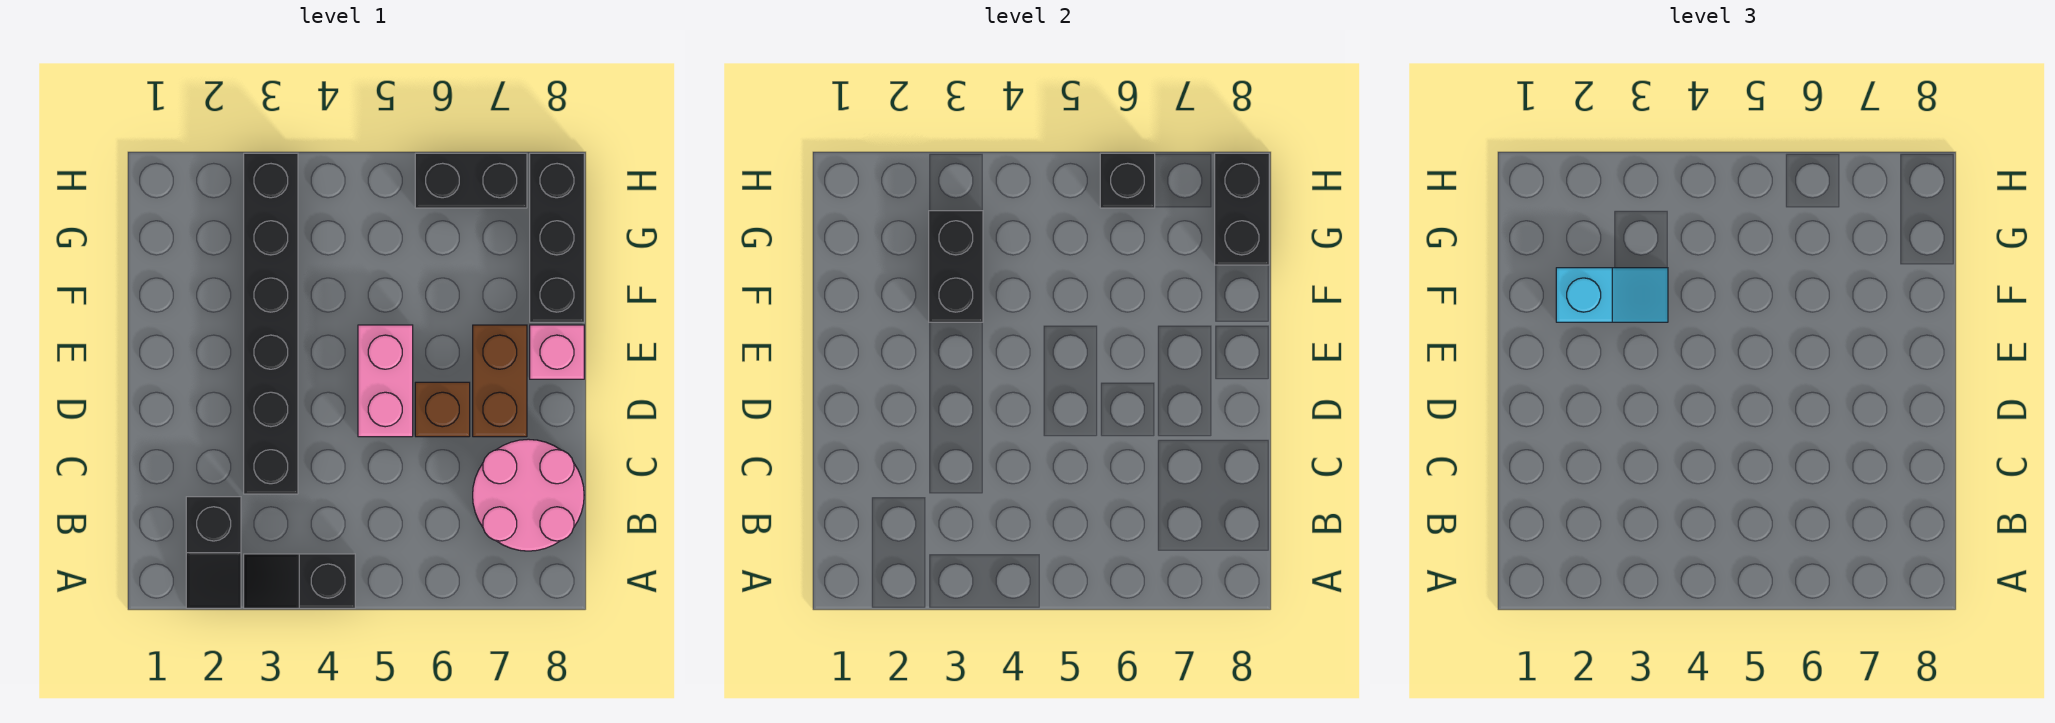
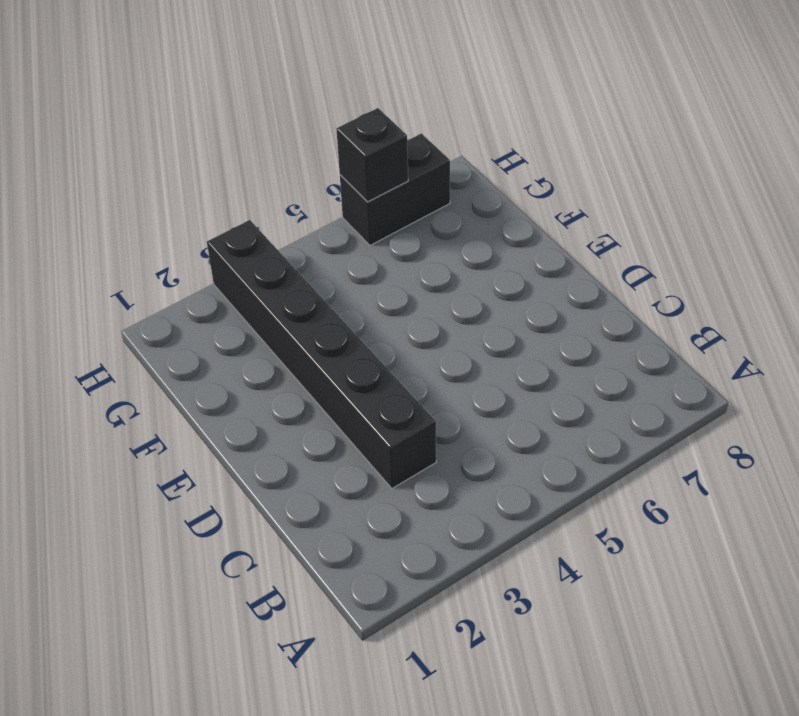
none -> black slope A2:B2 level 1 top B
none -> black slope A3:A4 level 1 top 4
none -> pink round brick B7:C8 level 1

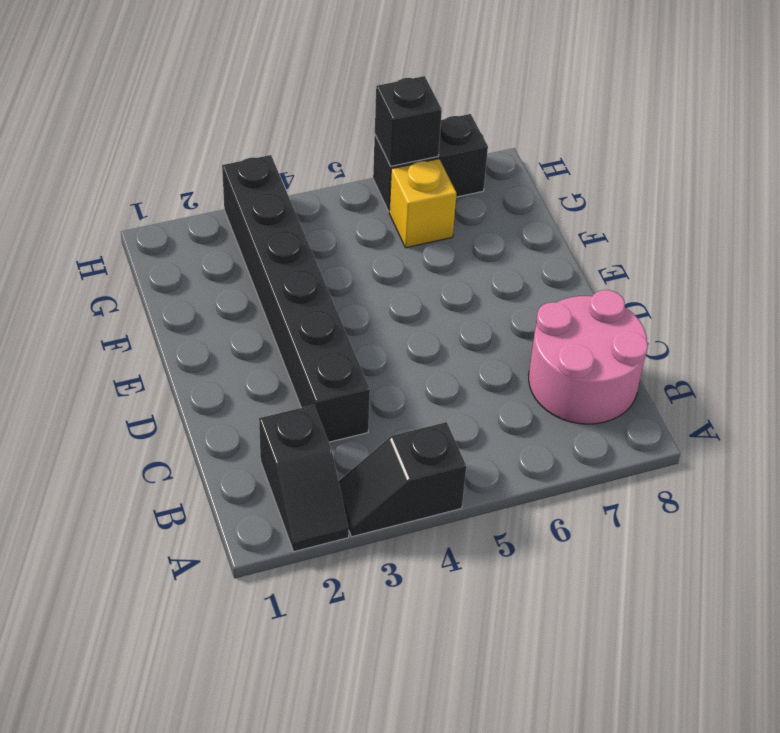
yellow brick G6 level 1 -> none
none -> pink brick D5:E5 level 1
none -> brown brick D6 level 1
none -> brown brick D7:E7 level 1

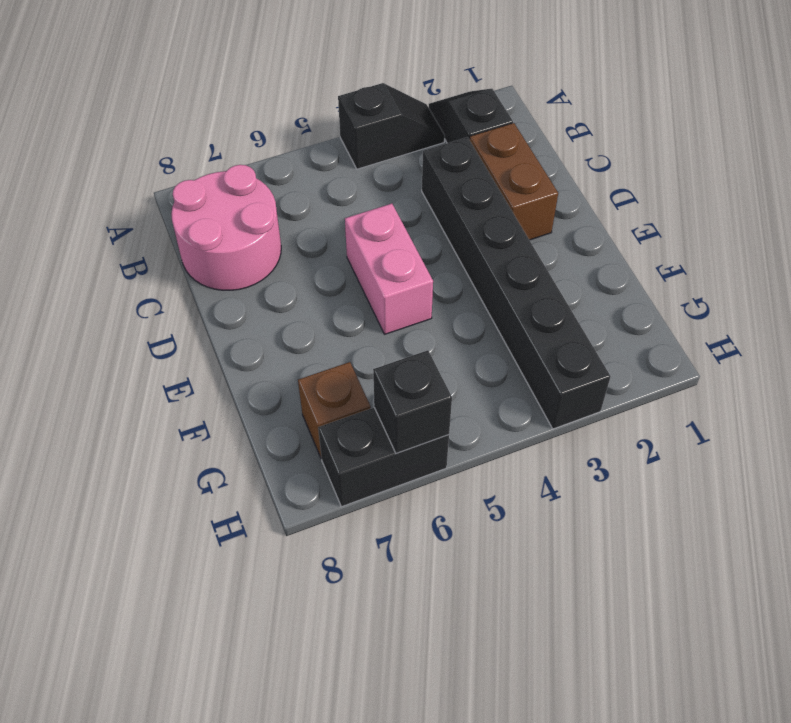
brown brick C2:D2 level 1 -> brown brick D7:E7 level 1
brown brick G7 level 1 -> brown brick D6 level 1
none -> pink brick E8 level 1
none -> black brick F8:H8 level 1
none -> black brick F3:G3 level 2

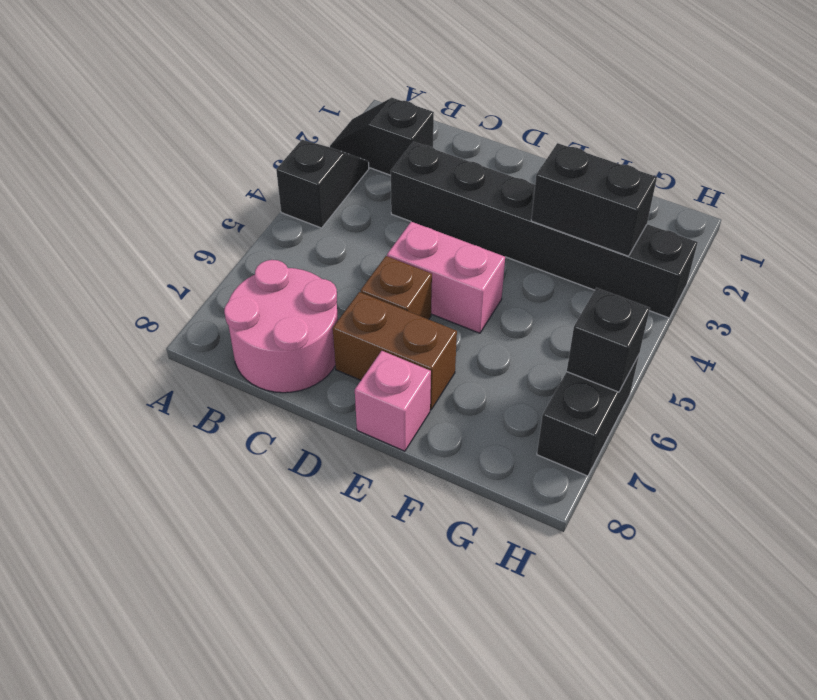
none -> black brick F8:H8 level 1
none -> black brick G8:H8 level 2
none -> cyan slope F2:F3 level 3 top 2

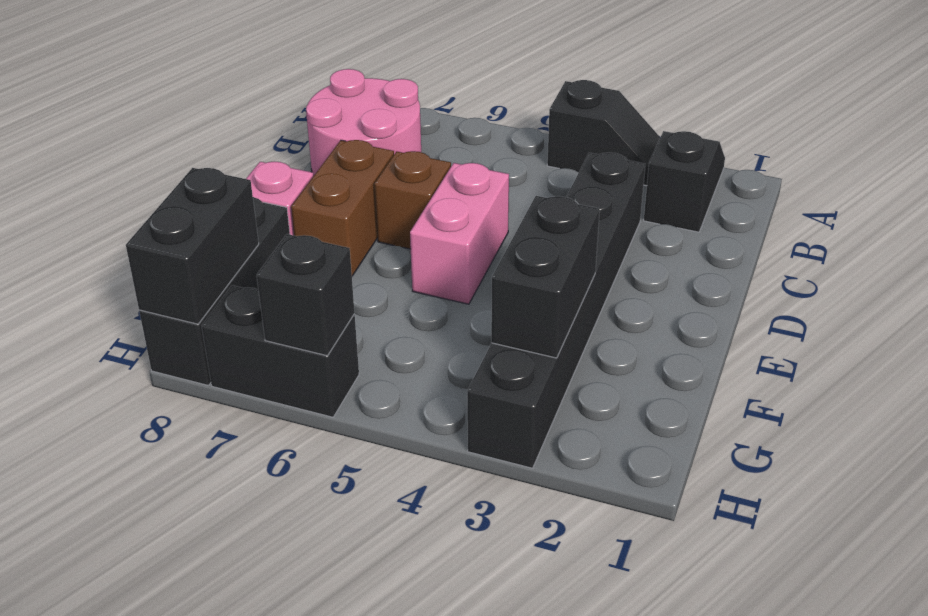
none -> cyan slope F2:F3 level 3 top 2

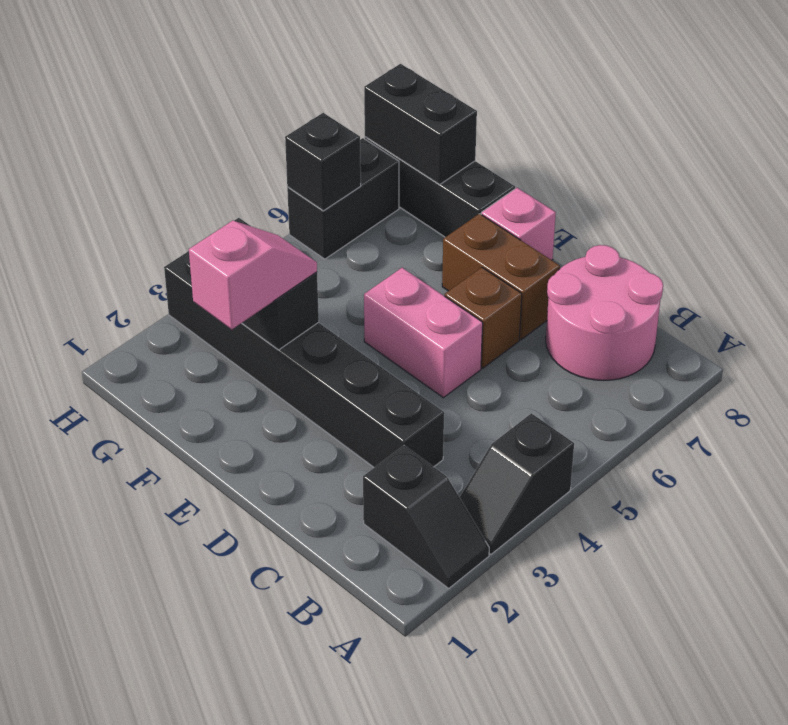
pink slope F2:F3 level 3 top 2 -> cyan slope F2:F3 level 3 top 2

